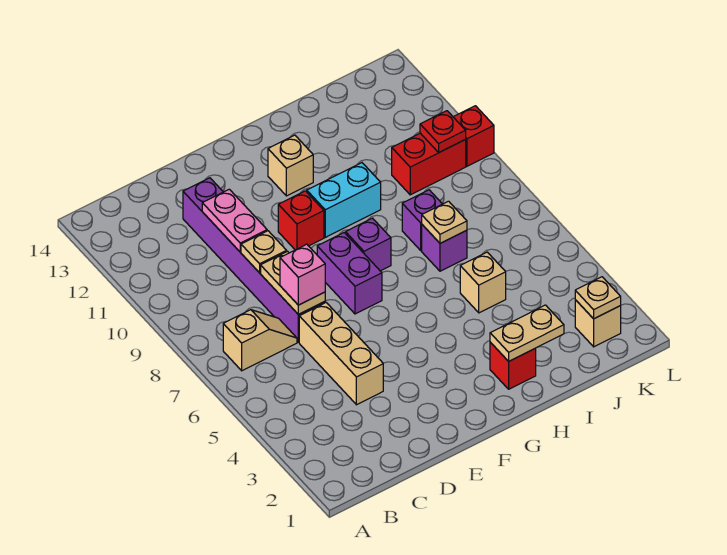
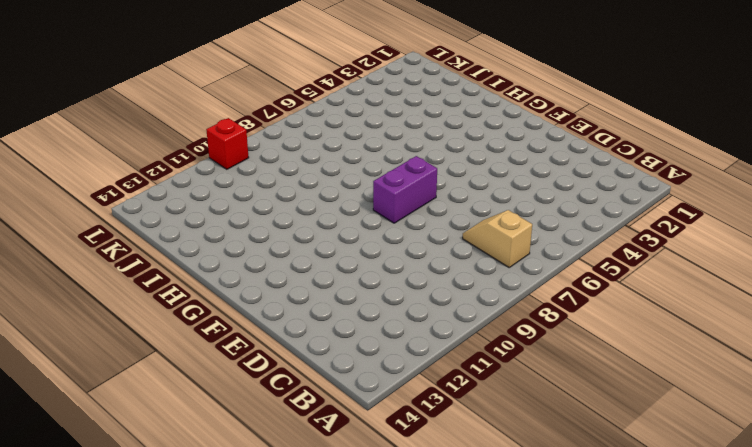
none -> tan brick D4:D6 level 1
none -> purple brick D7:D12 level 1
none -> red brick F10 level 1

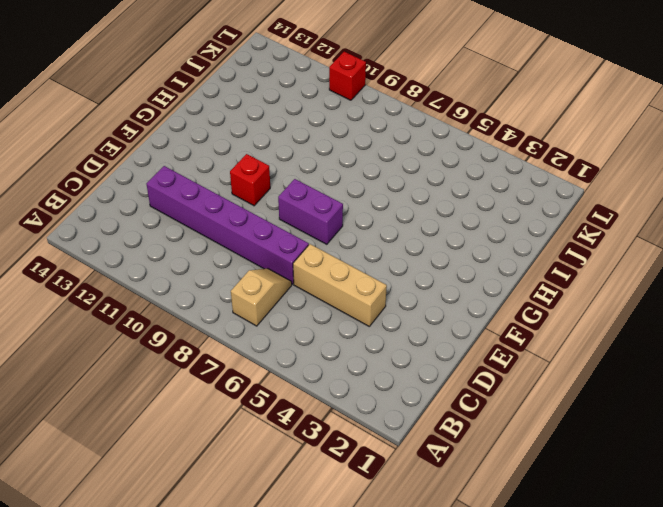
none -> purple brick G8 level 1
none -> cyan brick G10:H10 level 1
none -> tan brick G12 level 1

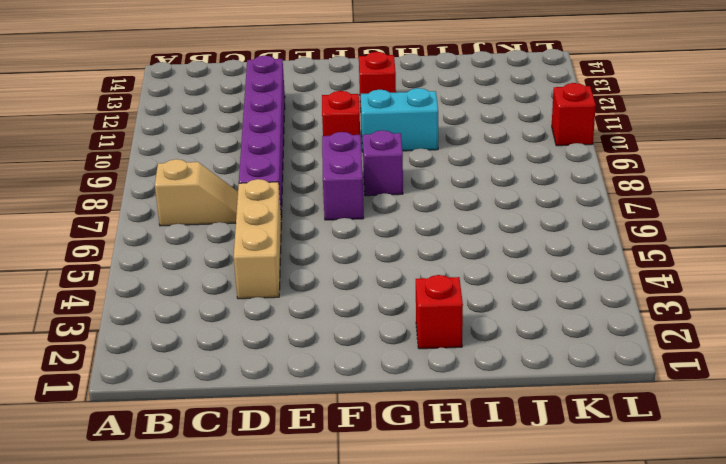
red brick G12 level 1 -> tan brick G12 level 1
none -> tan brick I5 level 1
none -> purple brick I7 level 1
none -> purple brick I8 level 1

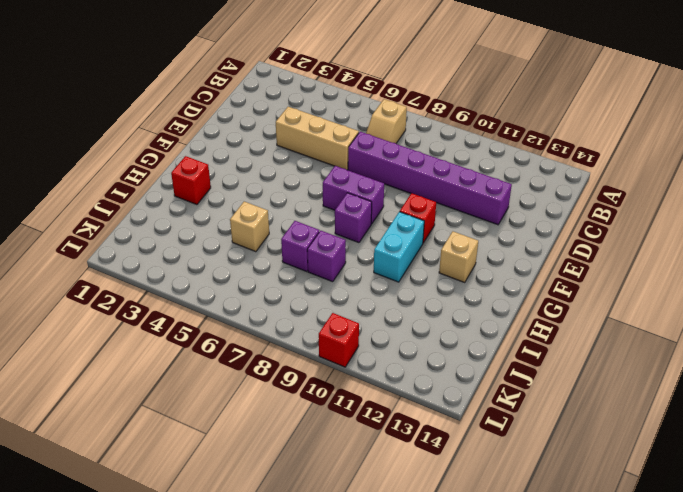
none -> red brick J10:K10 level 1
none -> tan brick K2 level 1
none -> tan plate D7:D8 level 2

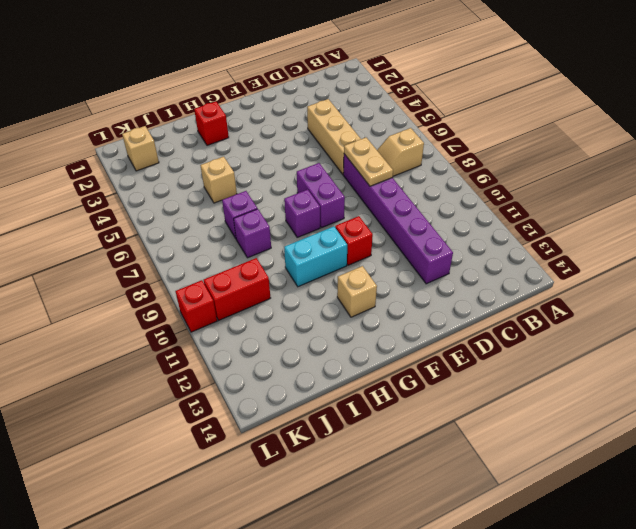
none -> tan plate D9 level 2
none -> pink plate D10:D11 level 2
none -> tan plate H2:I2 level 2

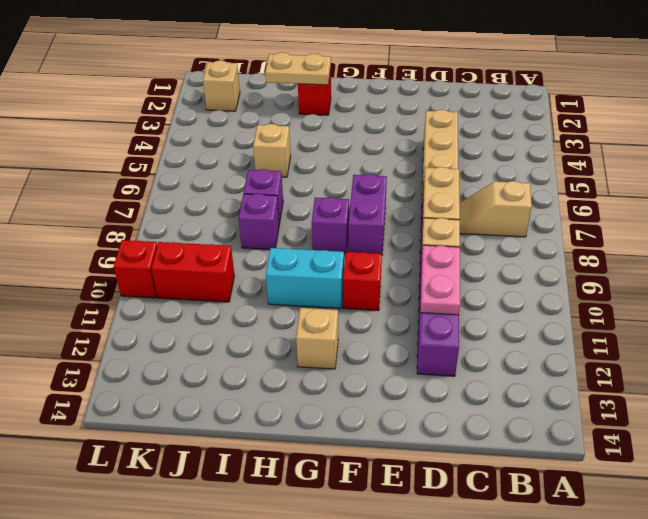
none -> tan plate I7 level 2
none -> tan plate K2 level 2
none -> red plate K10 level 2

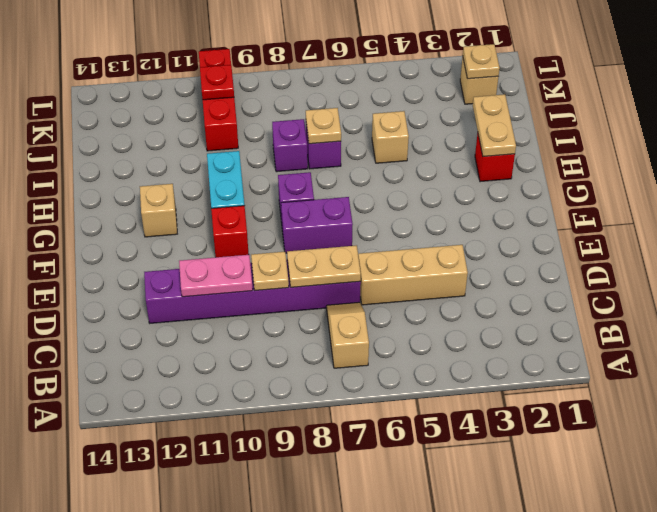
none -> pink brick D7 level 3

